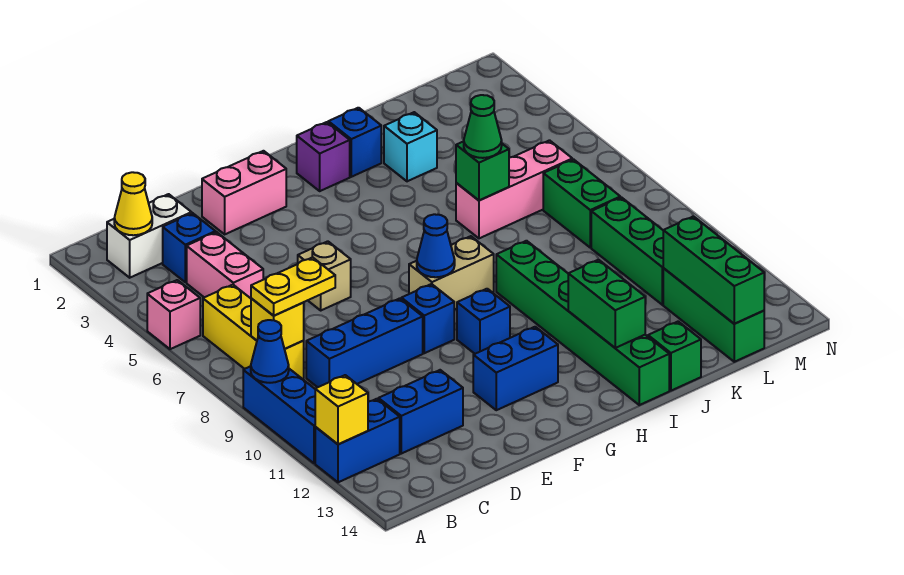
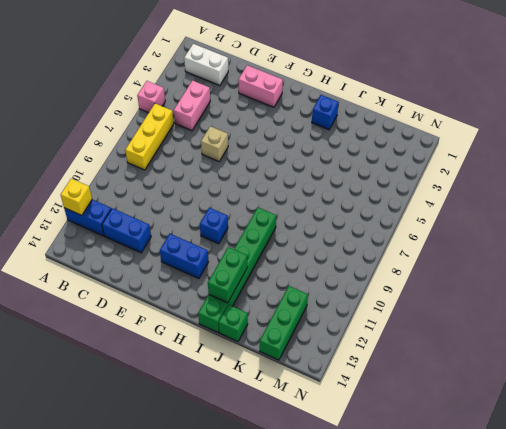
none -> blue brick A9:A11 level 1
none -> blue brick C3 level 1
none -> blue brick C9:E9 level 1
none -> blue brick F9 level 1

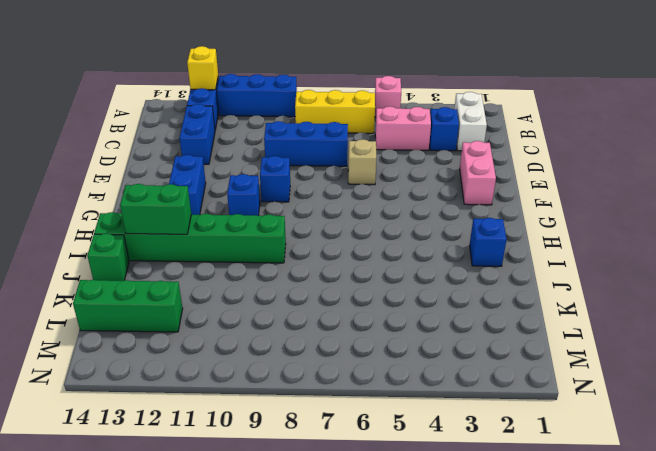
blue brick D7:D9 level 1 -> blue brick C9:E9 level 1
none -> tan brick G8:H8 level 1
none -> purple brick H2 level 1
none -> cyan brick J3 level 1
none -> pink brick J6:L6 level 1

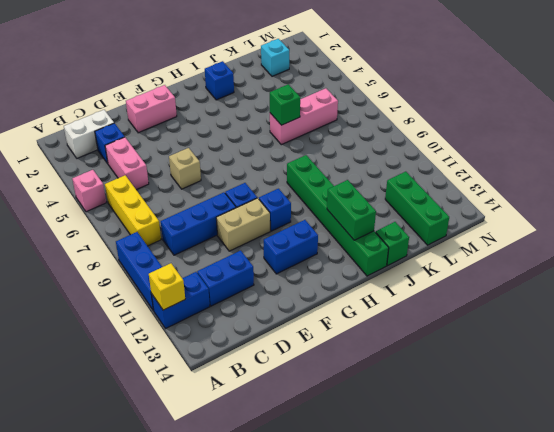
tan brick E10:F10 level 1 -> tan brick G8:H8 level 1
cyan brick L2 level 1 -> cyan brick J3 level 1
none -> purple brick H2 level 1
none -> green brick L7:L8 level 1
none -> green brick L9:L11 level 1
none -> blue cone A9 level 2

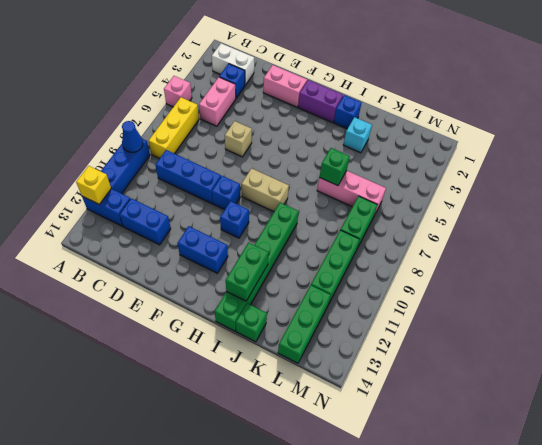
purple brick G2:H2 level 1 -> purple brick H2 level 1
none -> yellow cone B2 level 2
none -> yellow brick B8 level 2
none -> blue cone G8 level 2
none -> green brick L12:L14 level 2

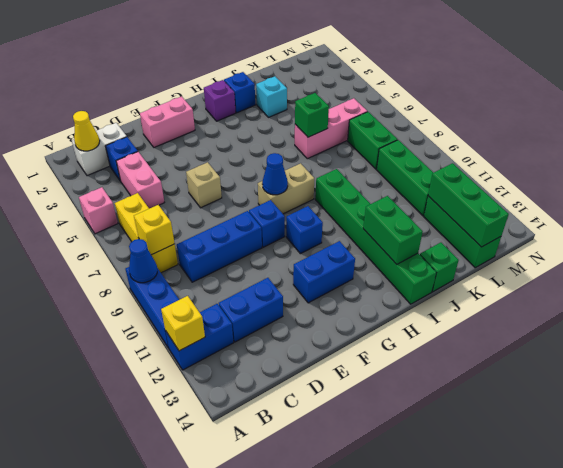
none -> yellow plate B8:C8 level 3
none -> green cone J6 level 3

